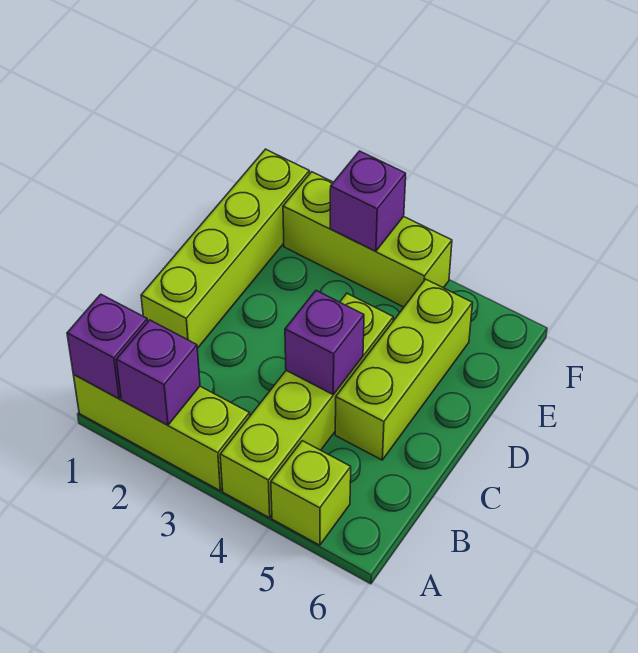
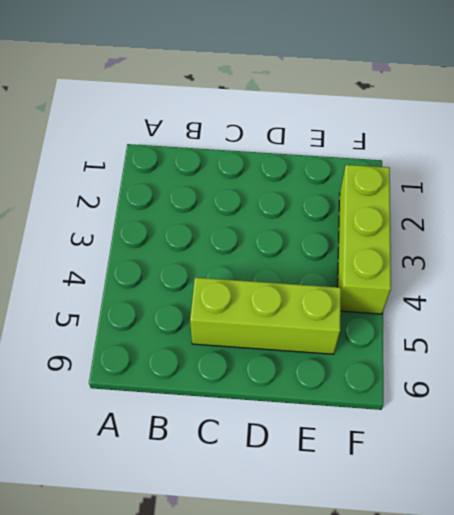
none -> lime brick A1:A3 level 1
none -> lime brick A4:D4 level 1

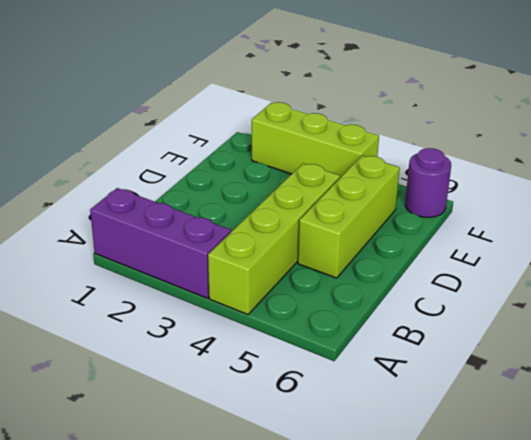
purple brick A1:A3 level 1 -> lime brick A1:A3 level 1
purple round brick F6 level 1 -> none
none -> lime brick A5 level 1
none -> lime brick C1:F1 level 1

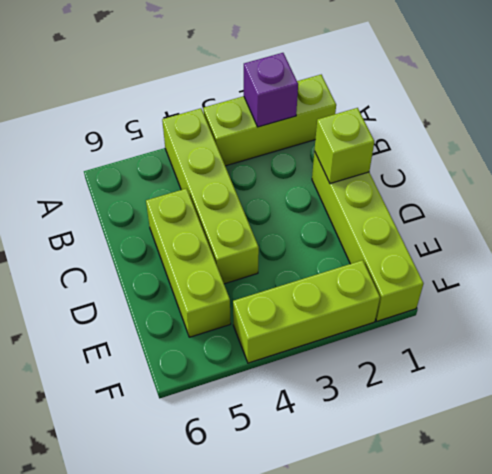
lime brick C1 level 2 -> lime brick A5 level 1
none -> purple brick A1 level 2
none -> purple brick C4 level 2

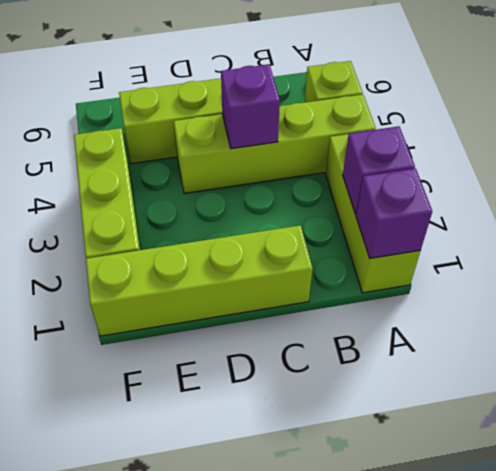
none -> purple brick F3 level 2

